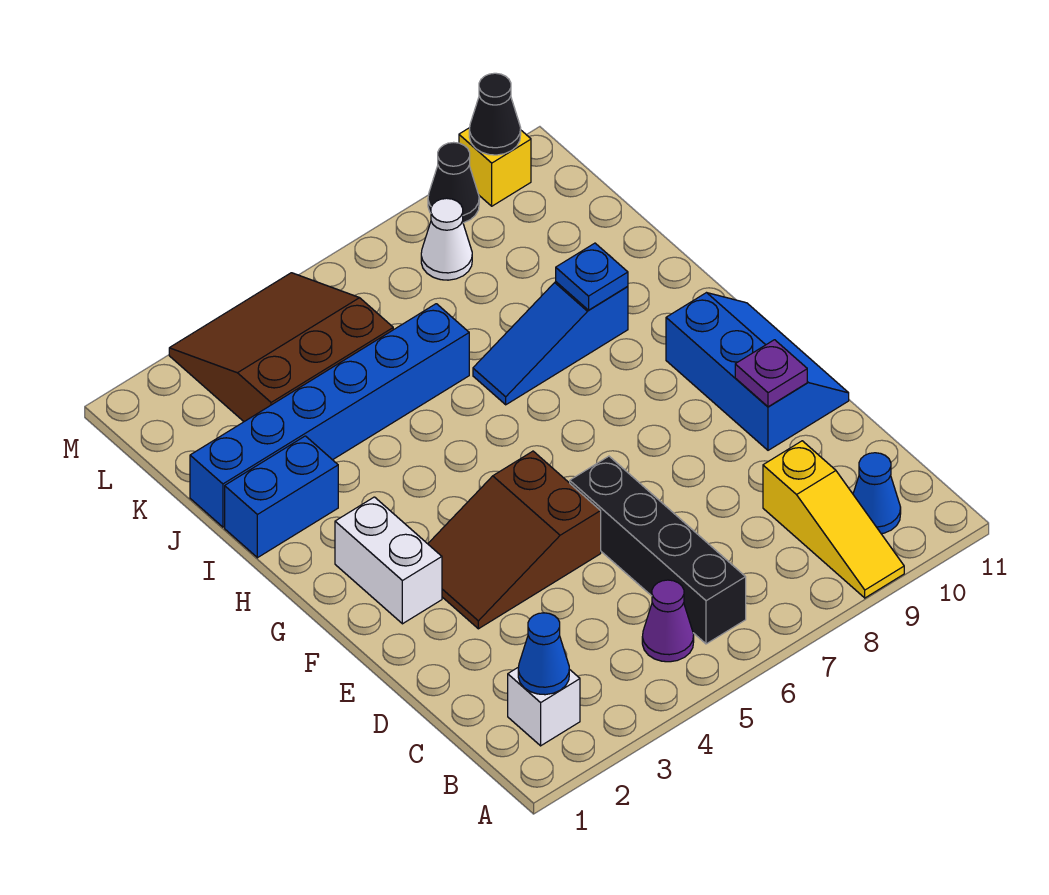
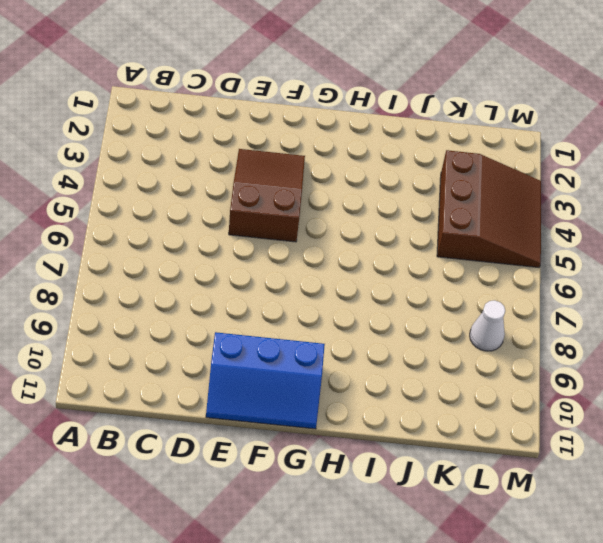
none -> yellow slope A9:C9 level 1 top C
none -> white brick B2 level 1
none -> purple cone B5 level 1

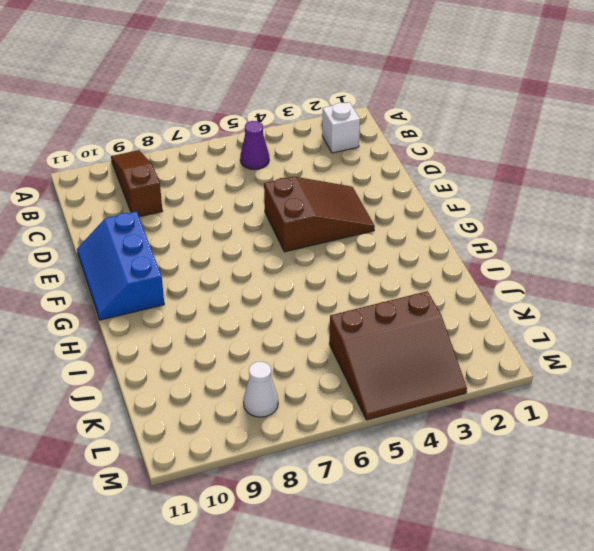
brown slope A9:C9 level 1 top C -> yellow slope A9:C9 level 1 top C
none -> black brick B6:E6 level 1
none -> blue cone B10 level 1
none -> white brick F2:G2 level 1

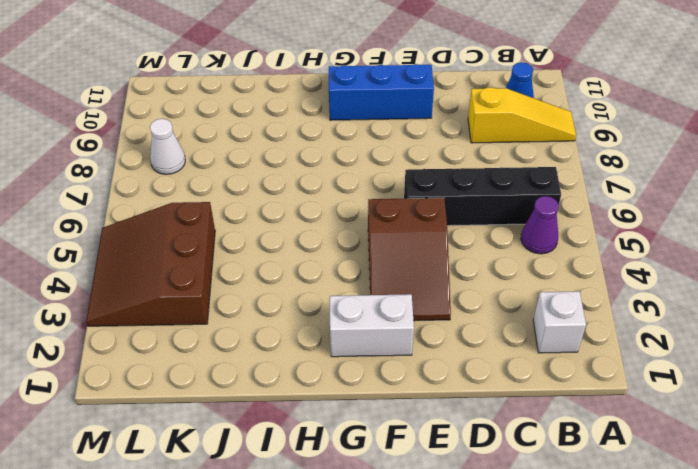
none -> blue brick I1:I2 level 1
none -> blue slope I7:I9 level 1 top 9
none -> blue brick J1:J6 level 1

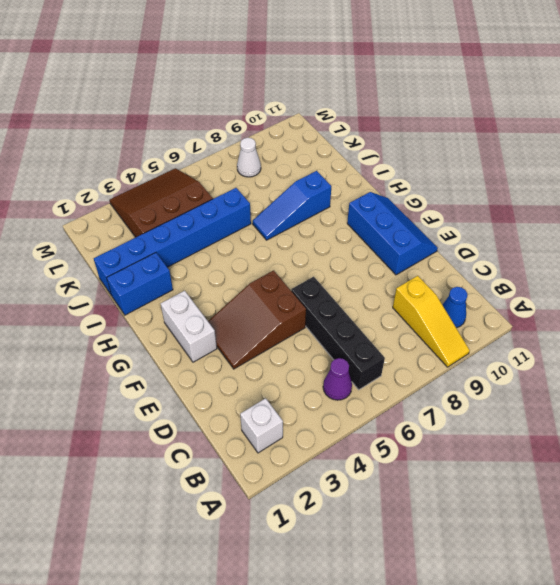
none -> black cone M9 level 1
none -> yellow brick M10 level 1
none -> blue cone B2 level 2

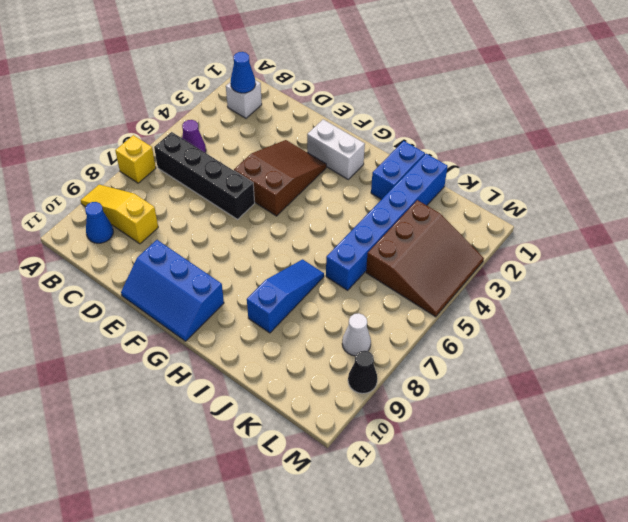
yellow brick A7 level 1 -> yellow brick M10 level 1
none -> purple plate E10 level 2
none -> blue plate I9 level 2
none -> black cone M10 level 2

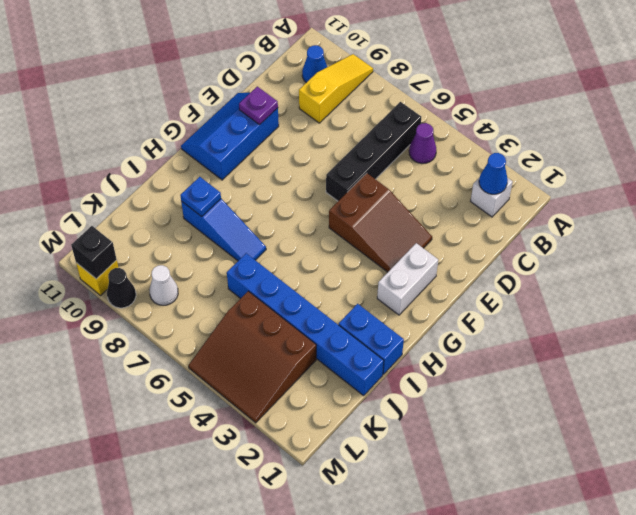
black brick M10 level 2 -> black cone M10 level 2

